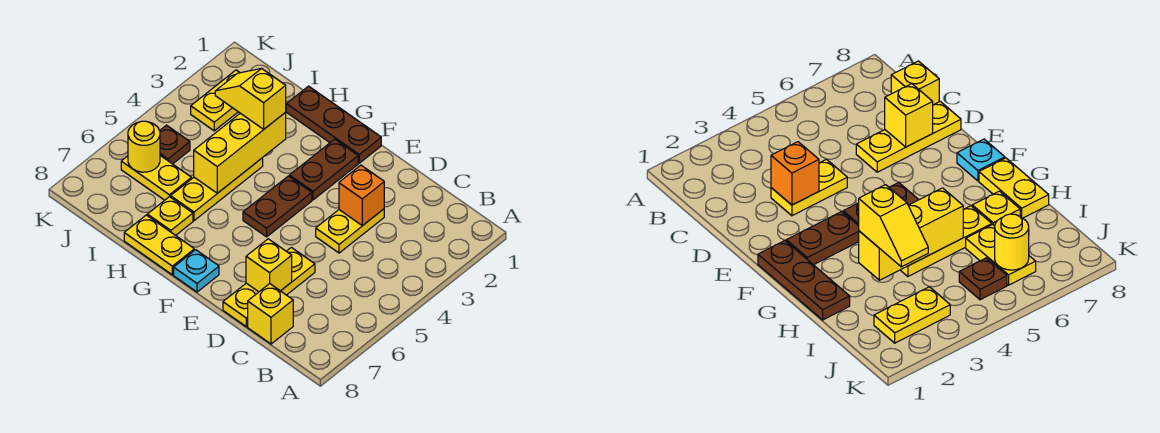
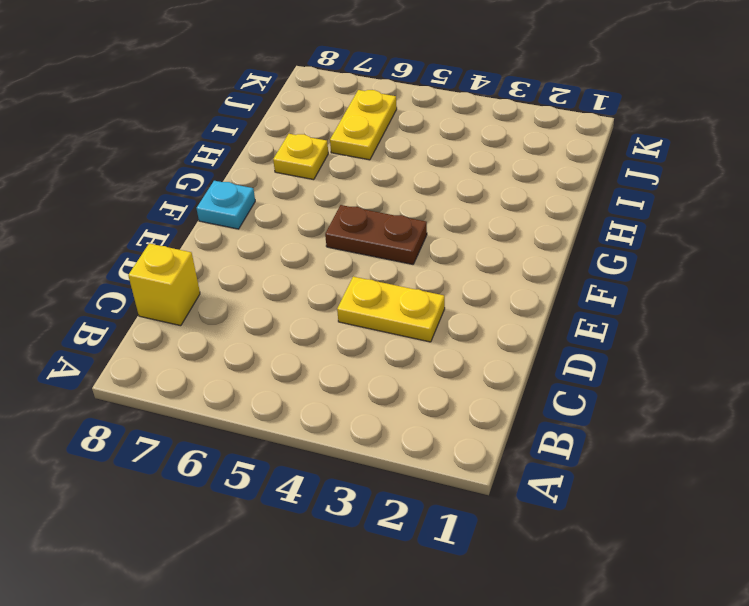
none -> yellow plate D6:D8 level 1
none -> brown plate F1:H1 level 1
none -> brown plate F2:F3 level 1

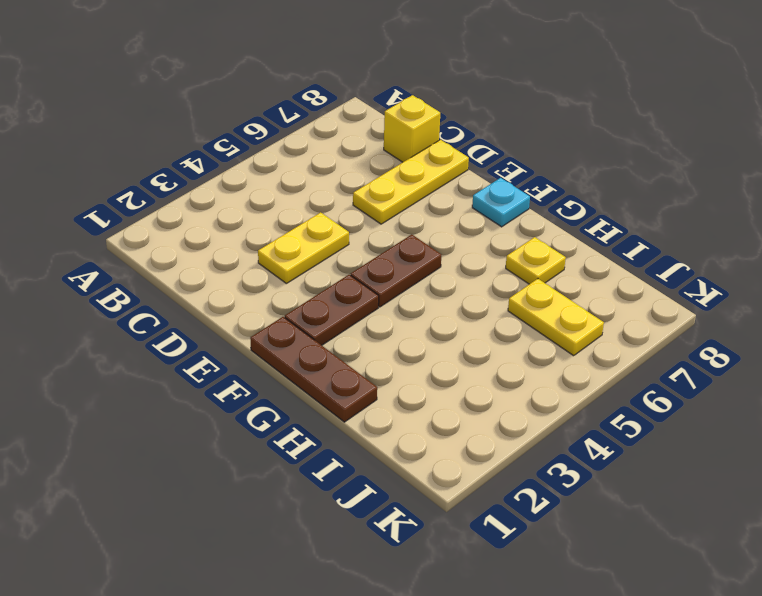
none -> yellow plate G8:H8 level 1
none -> yellow plate H4:H6 level 1
none -> yellow plate J2:J3 level 1

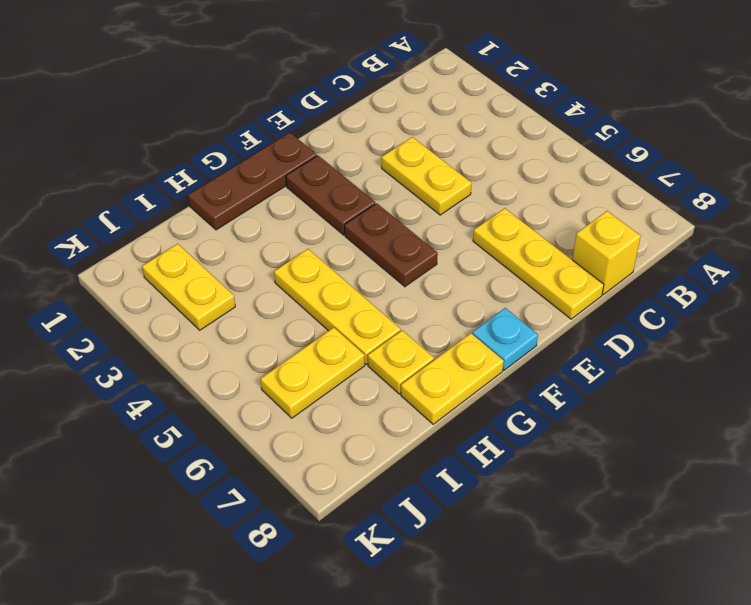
none -> brown plate J5 level 1
none -> orange brick D3 level 2
none -> yellow brick D7 level 2

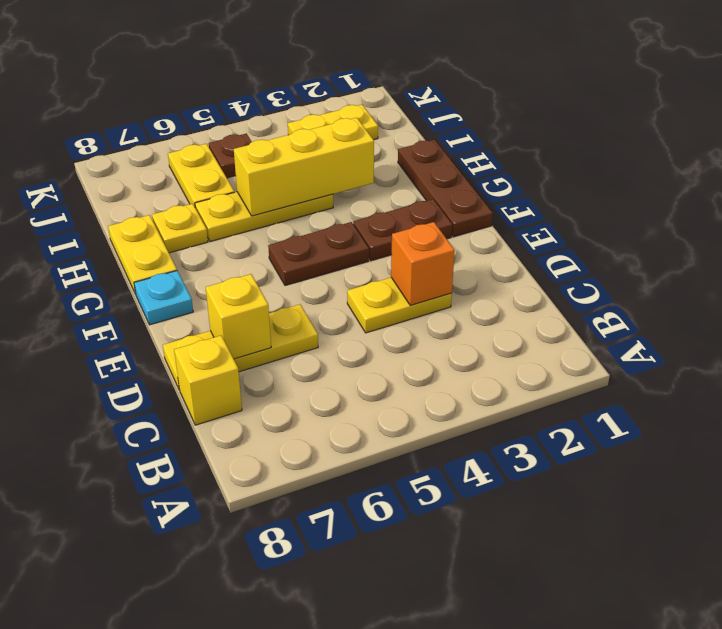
none -> yellow round brick J6 level 2
none -> yellow slope H3:I3 level 3 top H

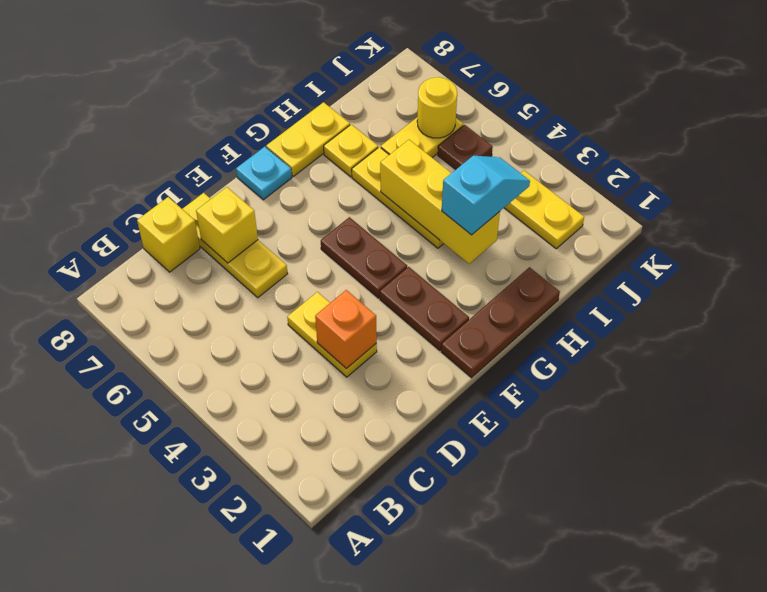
cyan slope H3:I3 level 3 top H -> yellow slope H3:I3 level 3 top H

